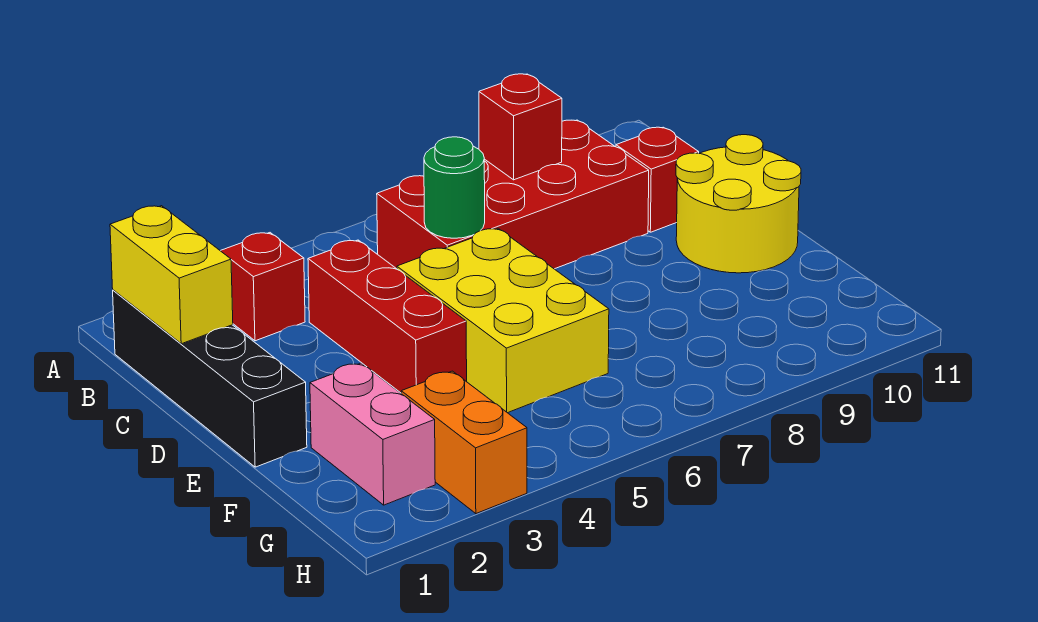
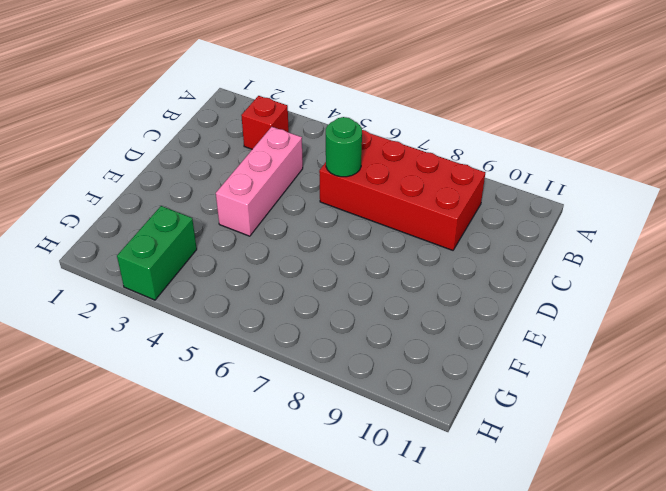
pink brick C4:E4 level 1 -> red brick C4:E4 level 1
green brick G3:H3 level 1 -> orange brick G3:H3 level 1
none -> black brick B1:E1 level 1
none -> red brick C10 level 1
none -> yellow brick D5:F6 level 1

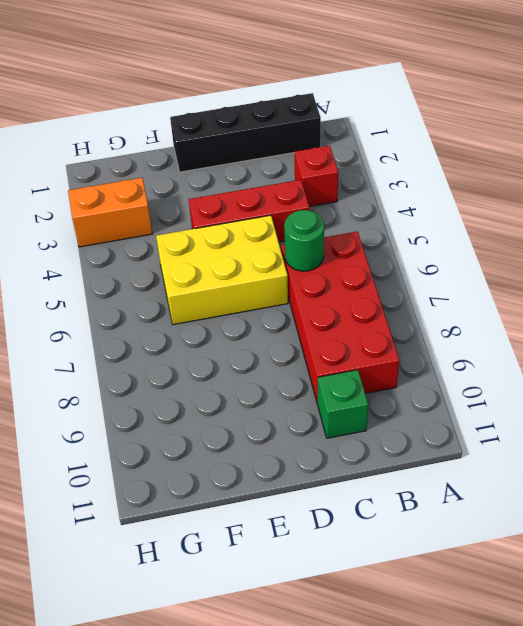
green brick C10 level 1 -> red brick C10 level 1
none -> yellow round brick D10:E11 level 1
none -> pink brick F2:G2 level 1
none -> yellow brick B1:C1 level 2

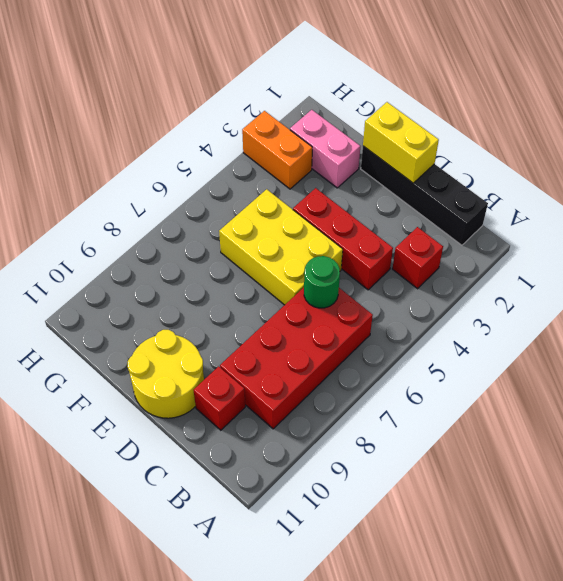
yellow brick D1:E1 level 2 -> yellow brick B1:C1 level 2
none -> red brick B8 level 2

